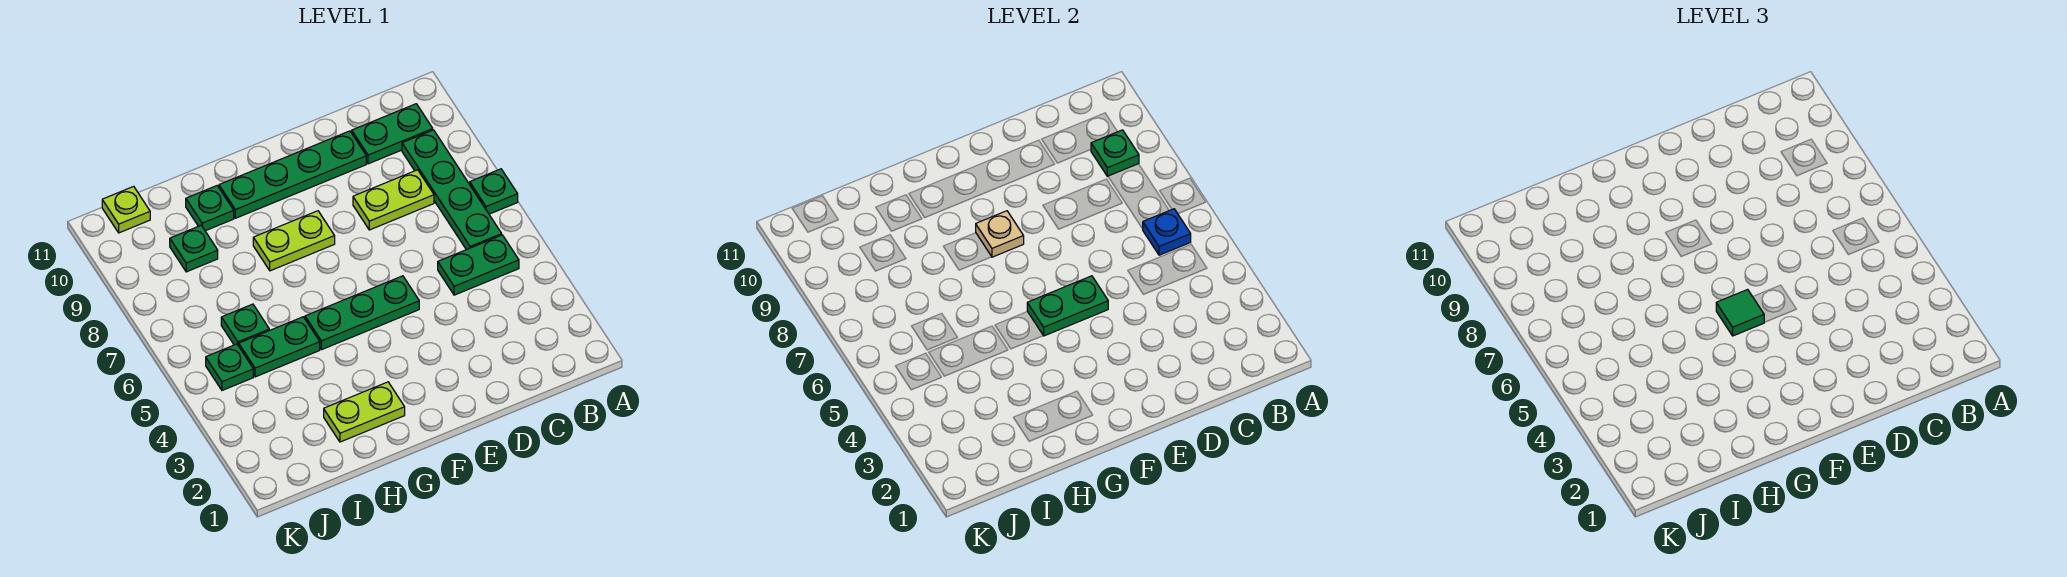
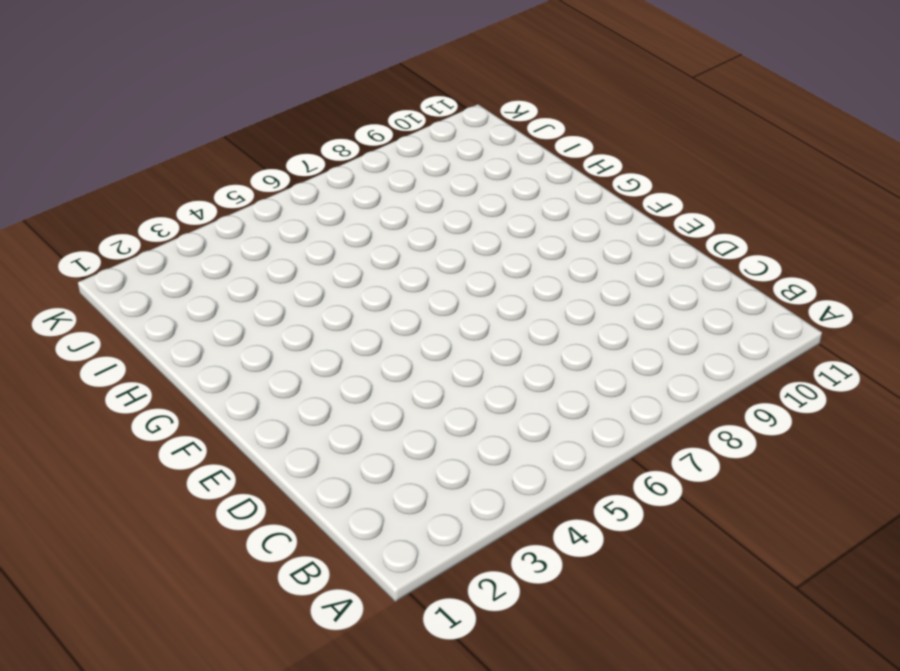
none -> green plate A7 level 1
none -> green plate B5:C5 level 1
none -> green plate B6:B9 level 1

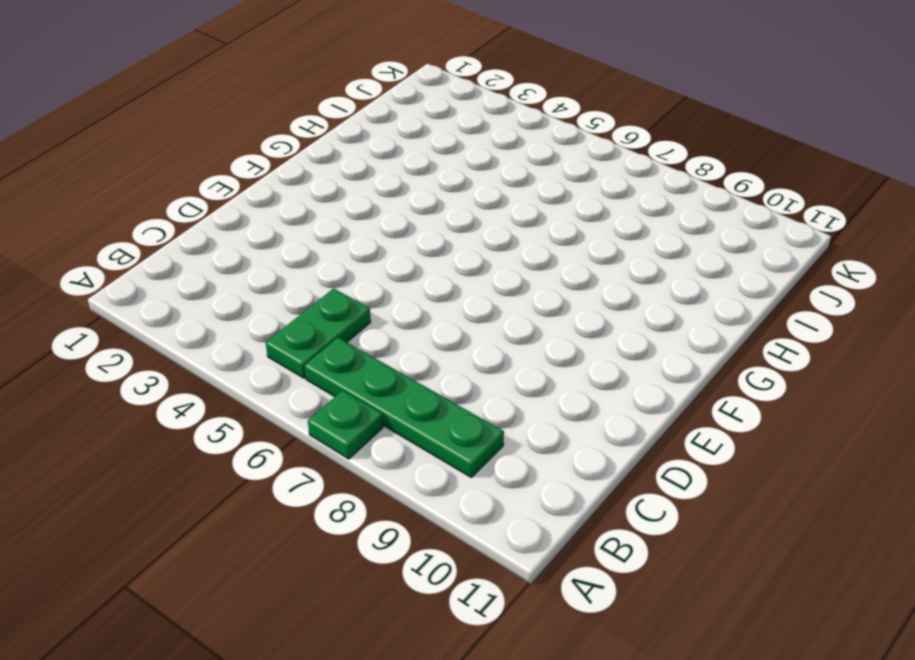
none -> green plate B10:C10 level 1
none -> lime plate C8:D8 level 1
none -> green plate D10:G10 level 1

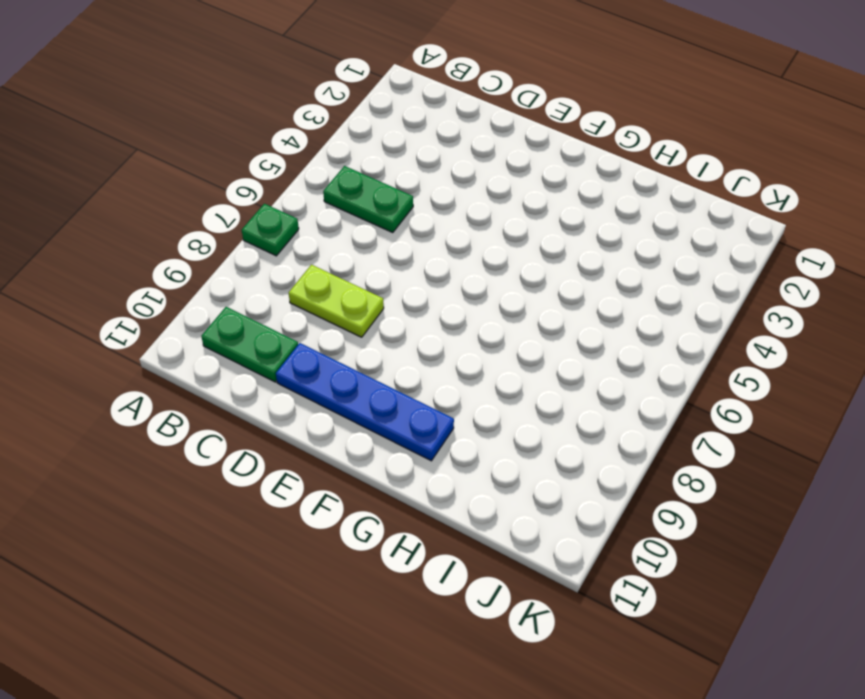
blue plate D10:G10 level 1 -> green plate D10:G10 level 1
none -> green plate B6:B9 level 1
none -> green plate E5:G5 level 1
none -> lime plate F8:G8 level 1

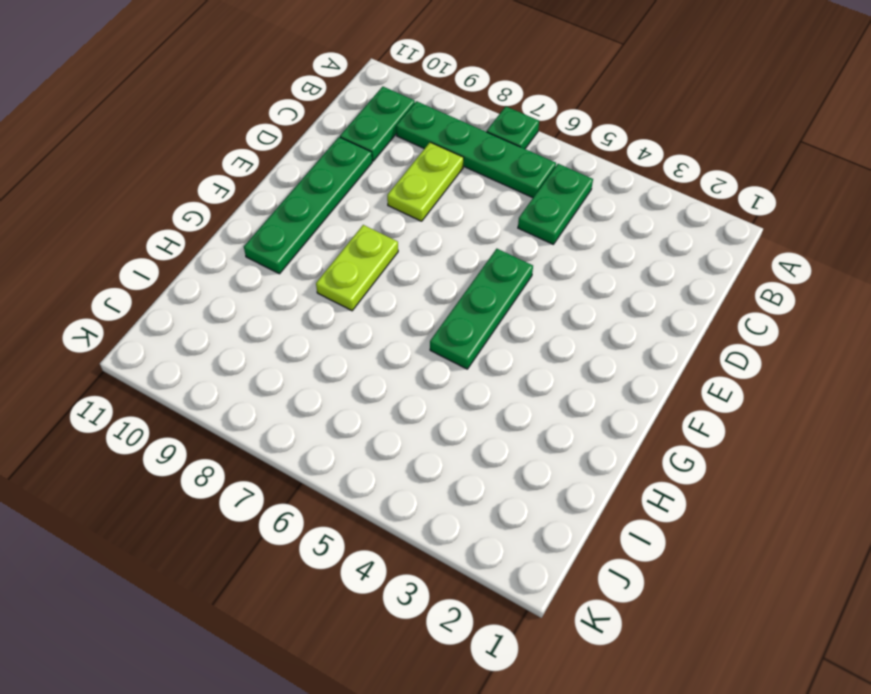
none -> lime plate G2:H2 level 1
none -> green plate H5:I5 level 1
none -> green plate H10 level 1

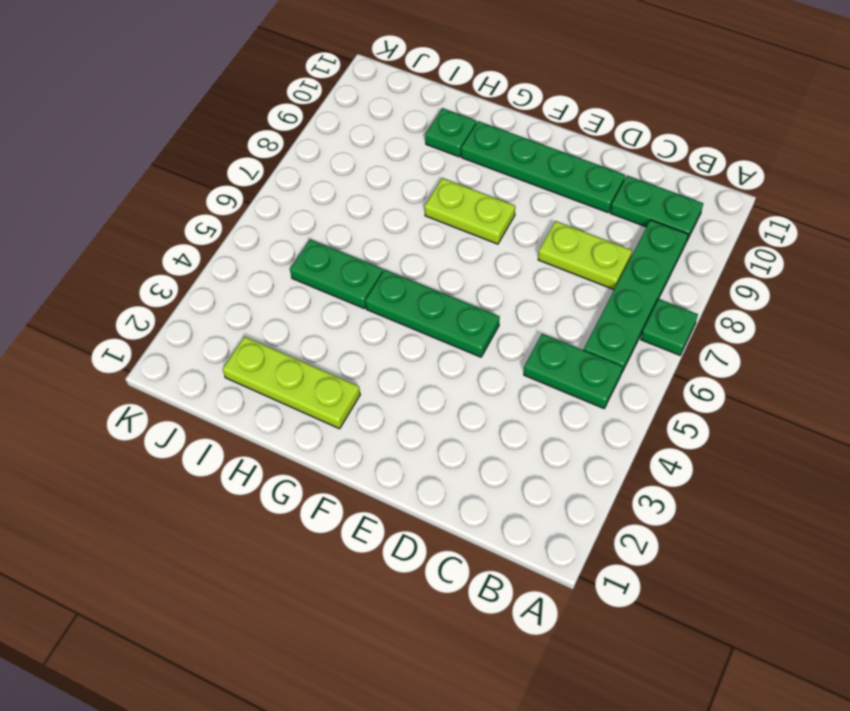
lime plate G2:I2 level 1 -> lime plate G2:H2 level 1
none -> green plate I6 level 1
none -> green plate I9 level 1
none -> green plate J5 level 1

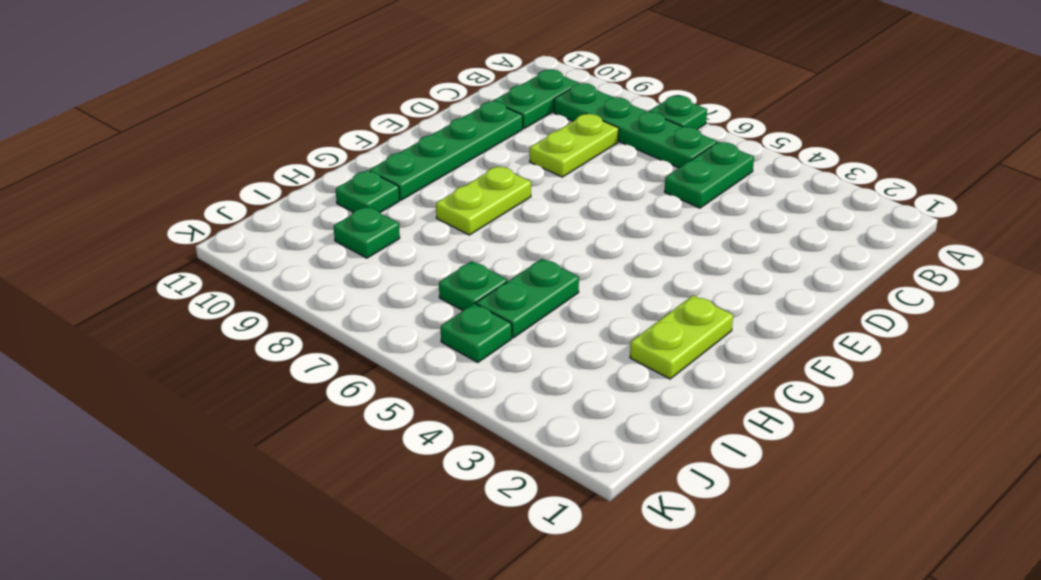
none -> green plate E5:G5 level 1
none -> lime plate J11 level 1
none -> blue plate B6 level 2

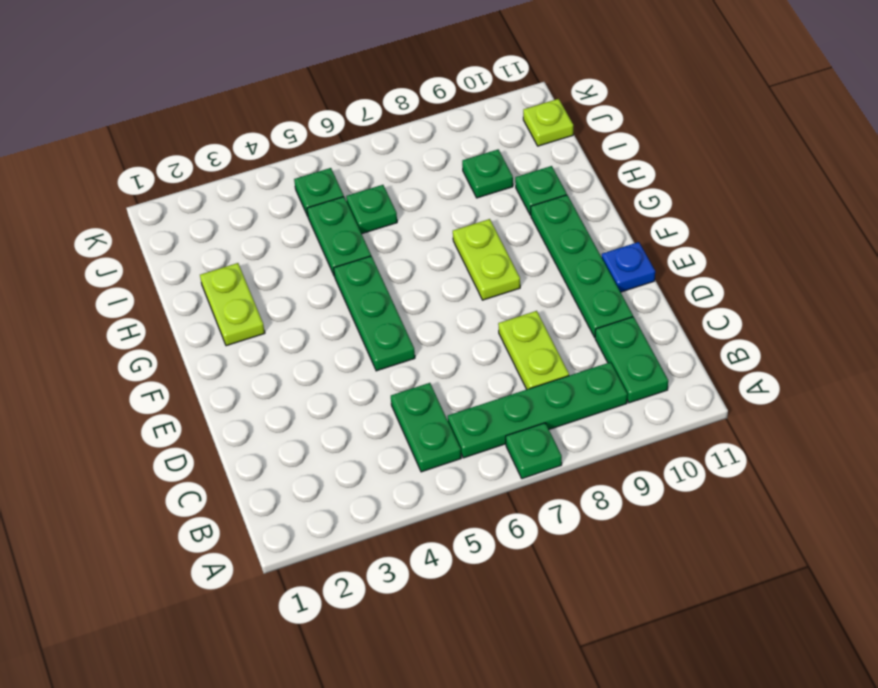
blue plate E11 level 1 -> blue plate B6 level 2
none -> green plate B9 level 2
none -> green plate E5:F5 level 2
none -> tan plate F8 level 2

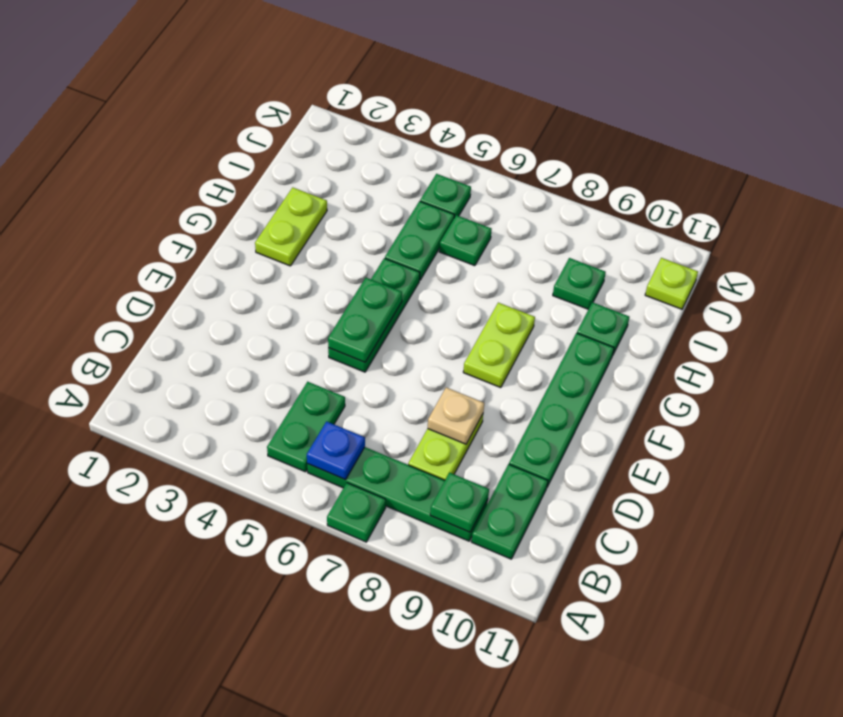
tan plate D8 level 2 -> tan plate F8 level 2
none -> green tile F5 level 3

